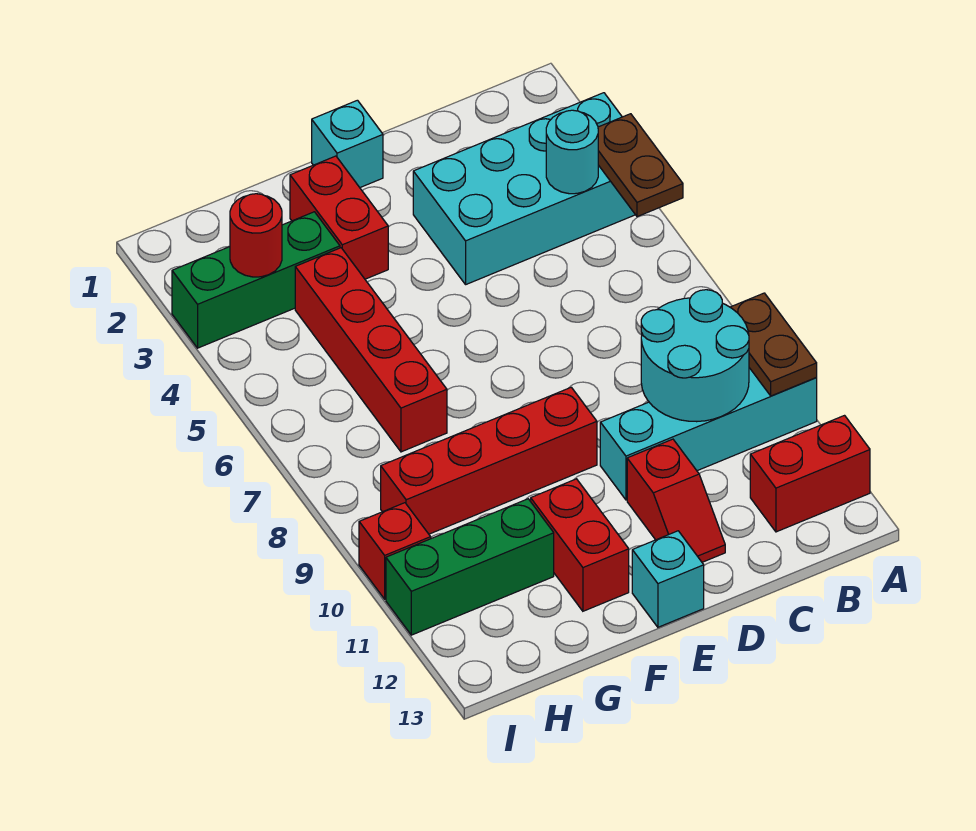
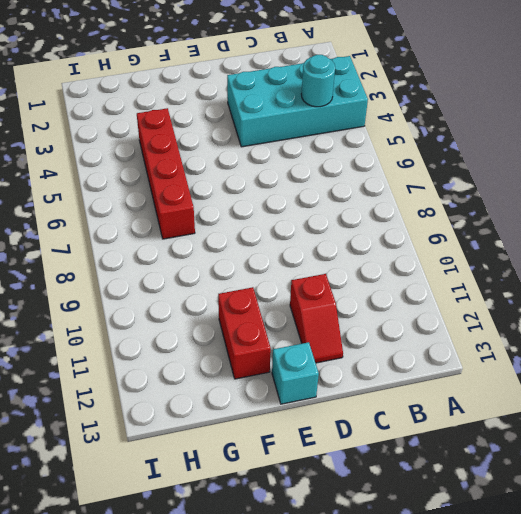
none -> cyan brick A10:D10 level 1
none -> red brick A12:B12 level 1
none -> cyan brick E1 level 1

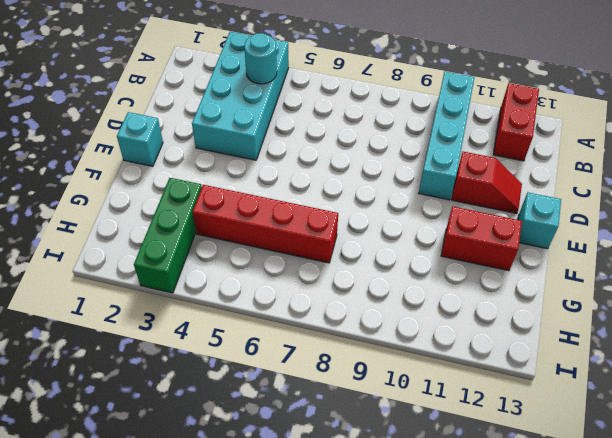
none -> red brick E9:H9 level 1
none -> red brick F2:F3 level 1
none -> green brick G11:I11 level 1

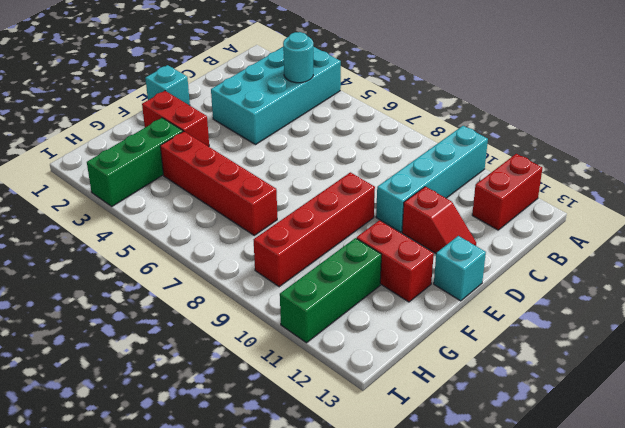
none -> red brick I10 level 1
none -> brown plate A4:A5 level 2
none -> brown plate A9:A10 level 2

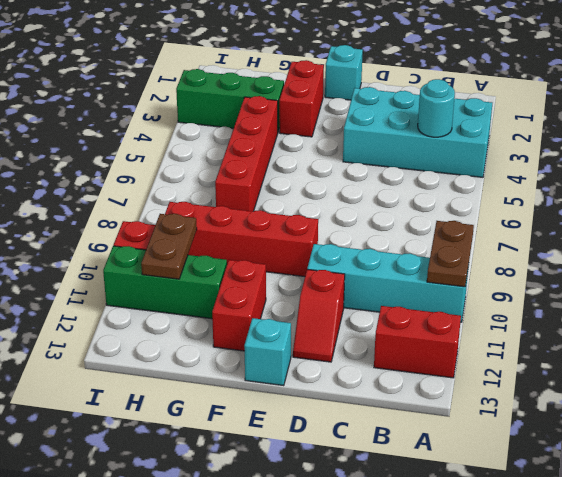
brown plate H10:H11 level 2 -> brown plate A4:A5 level 2
none -> cyan round brick B9:C10 level 2
none -> red round brick H3 level 2

